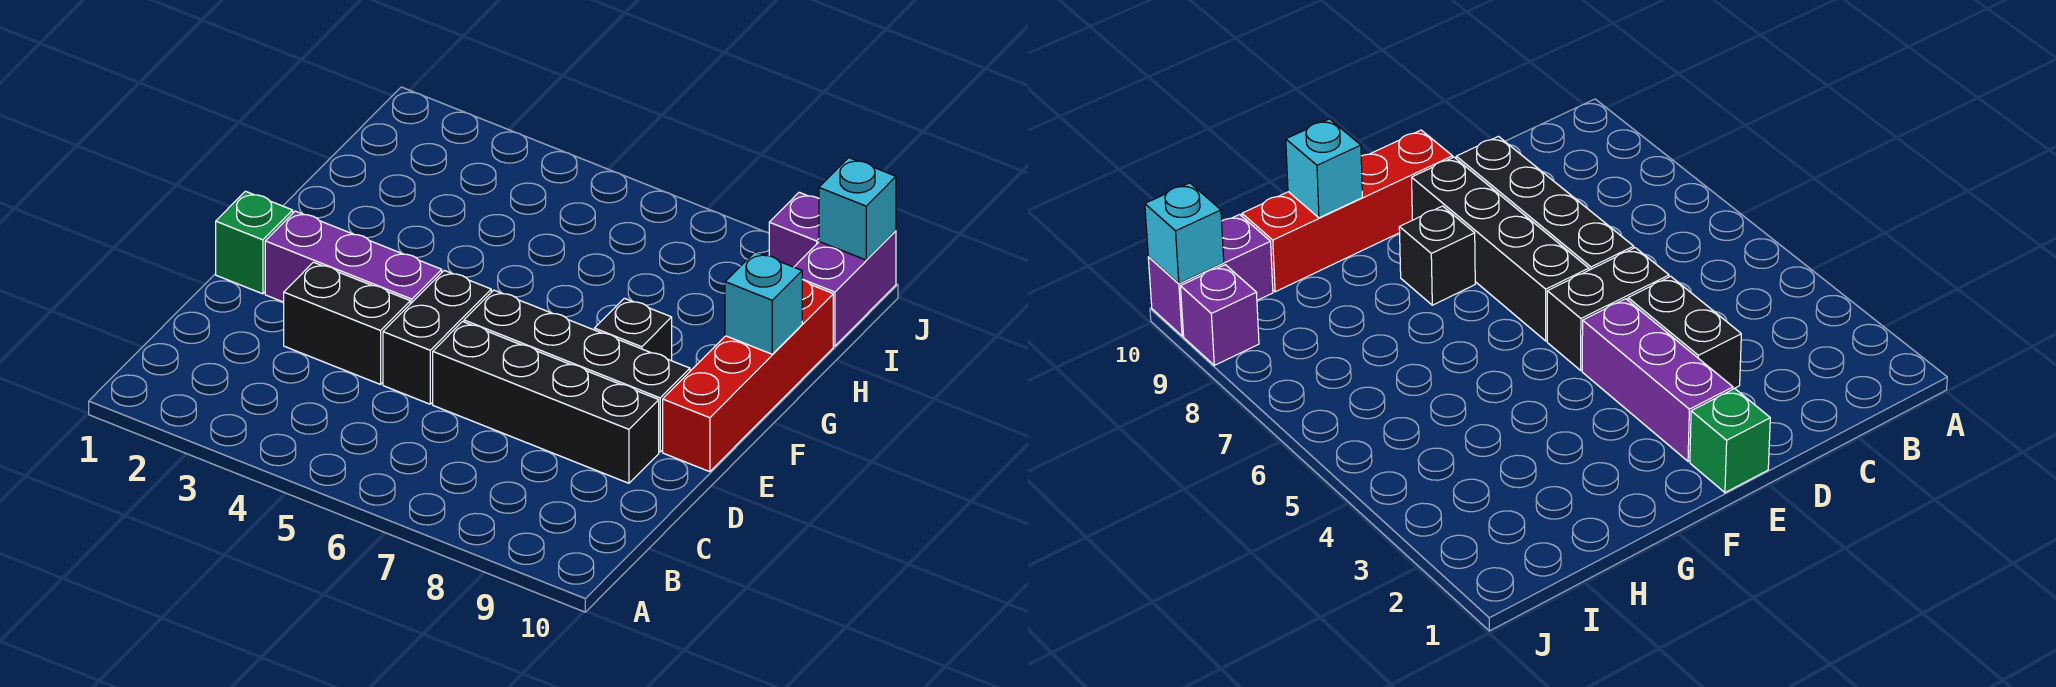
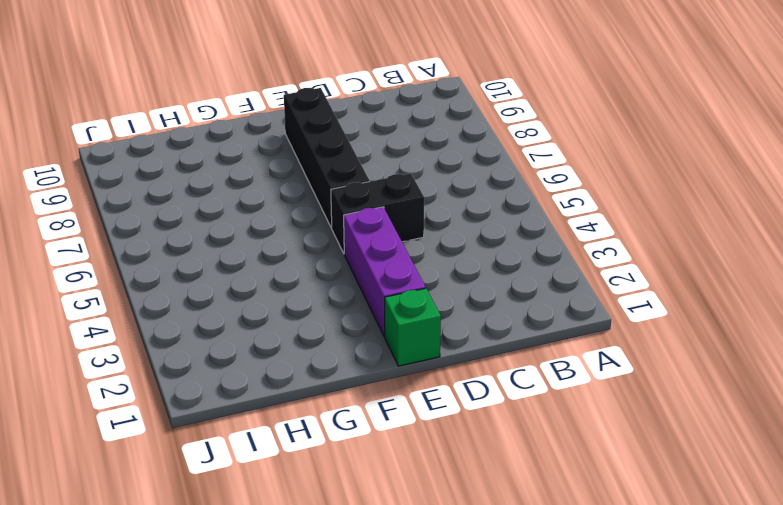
none -> black brick D3:D4 level 1
none -> black brick D6:D9 level 1
none -> red brick E10:H10 level 1

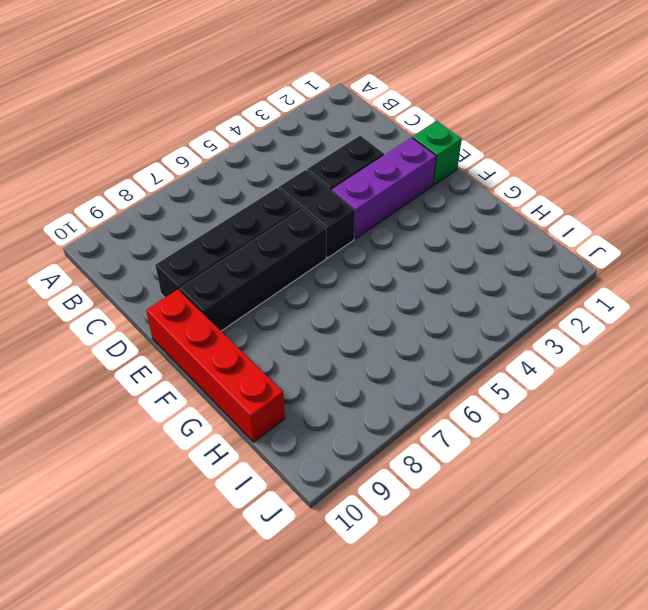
none -> black brick F8 level 1
none -> purple brick I10:J10 level 1
none -> purple brick J9 level 1

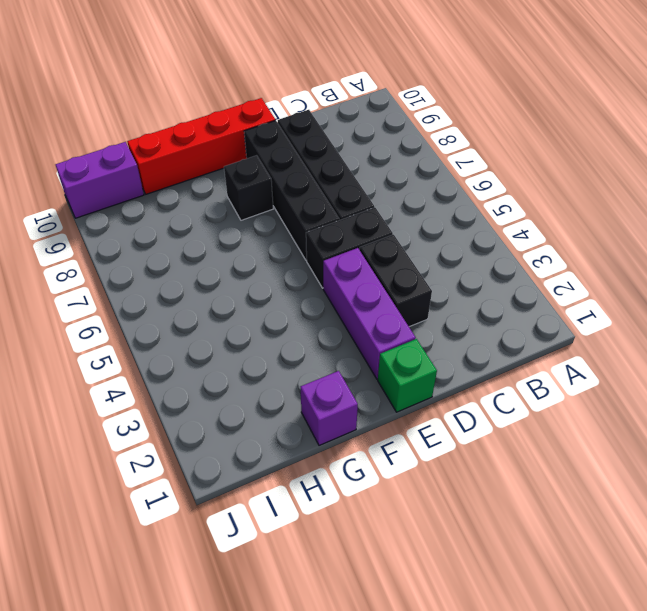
purple brick G1 level 1 -> purple brick J9 level 1
none -> cyan brick G10 level 2
none -> cyan brick J10 level 2

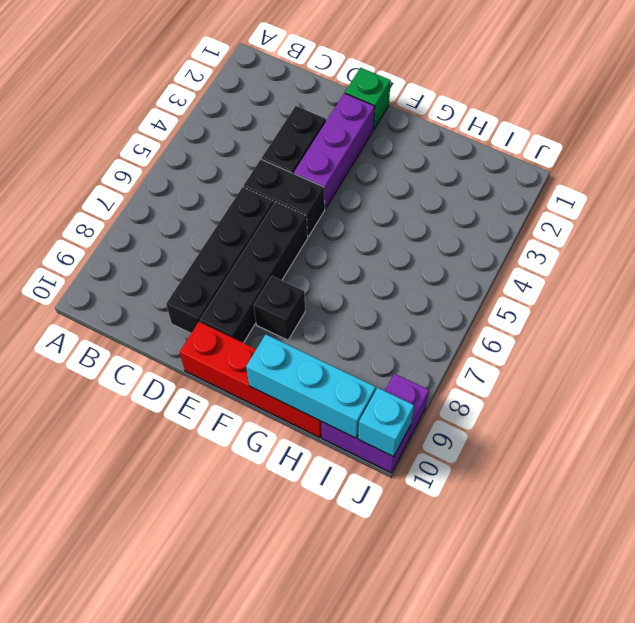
cyan brick G10:I10 level 2 -> cyan brick G10 level 2

